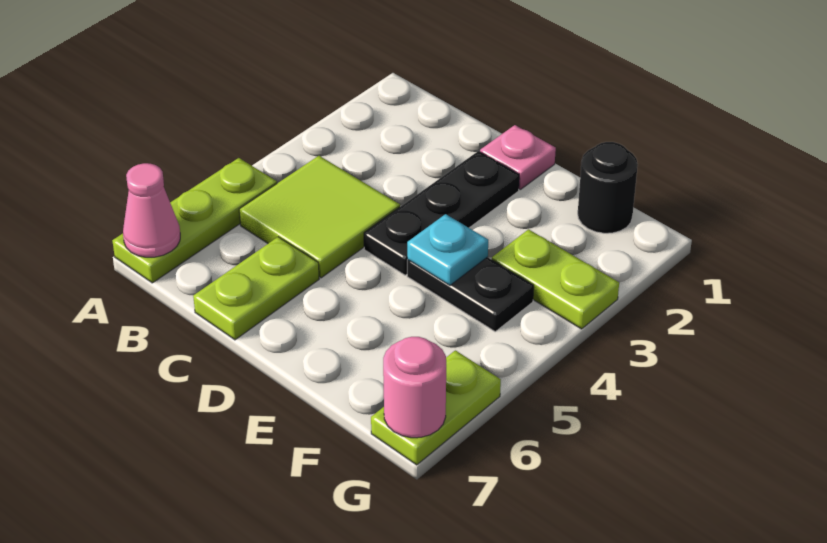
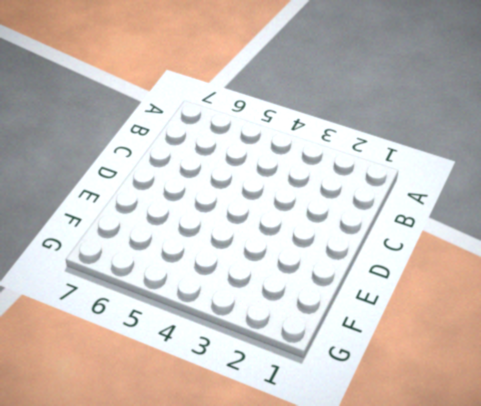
none -> lime plate A5:A7 level 1
none -> lime tile B4:C5 level 1
none -> lime plate C6:C7 level 1

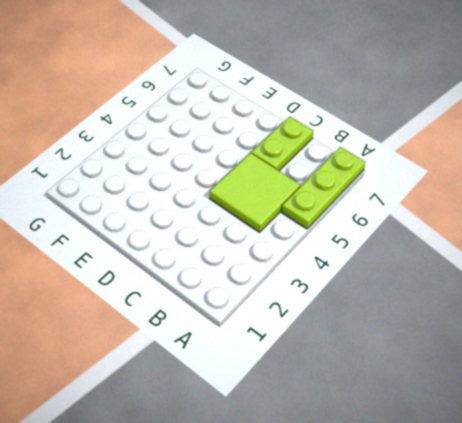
none -> pink plate D1 level 1
none -> black plate D2:D4 level 1
none -> black plate E4:F4 level 1

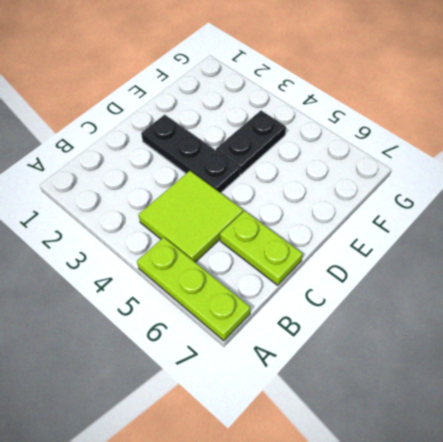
none -> pink plate D1 level 1
none -> black round brick F1 level 1
none -> lime plate F3:G3 level 1

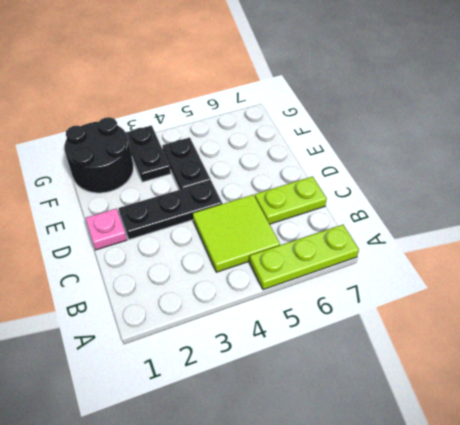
black round brick F1:G2 level 1 -> black round brick F1 level 1
black plate F3:G3 level 1 -> lime plate F3:G3 level 1
none -> lime plate G6:G7 level 1
none -> pink cone A7 level 2
none -> cyan plate E4 level 2

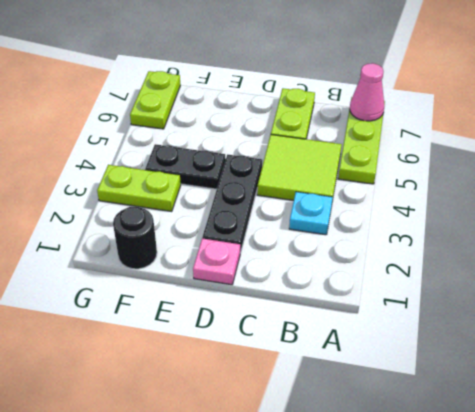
cyan plate B3 level 1 -> cyan plate E4 level 2
none -> pink round brick G7 level 2

